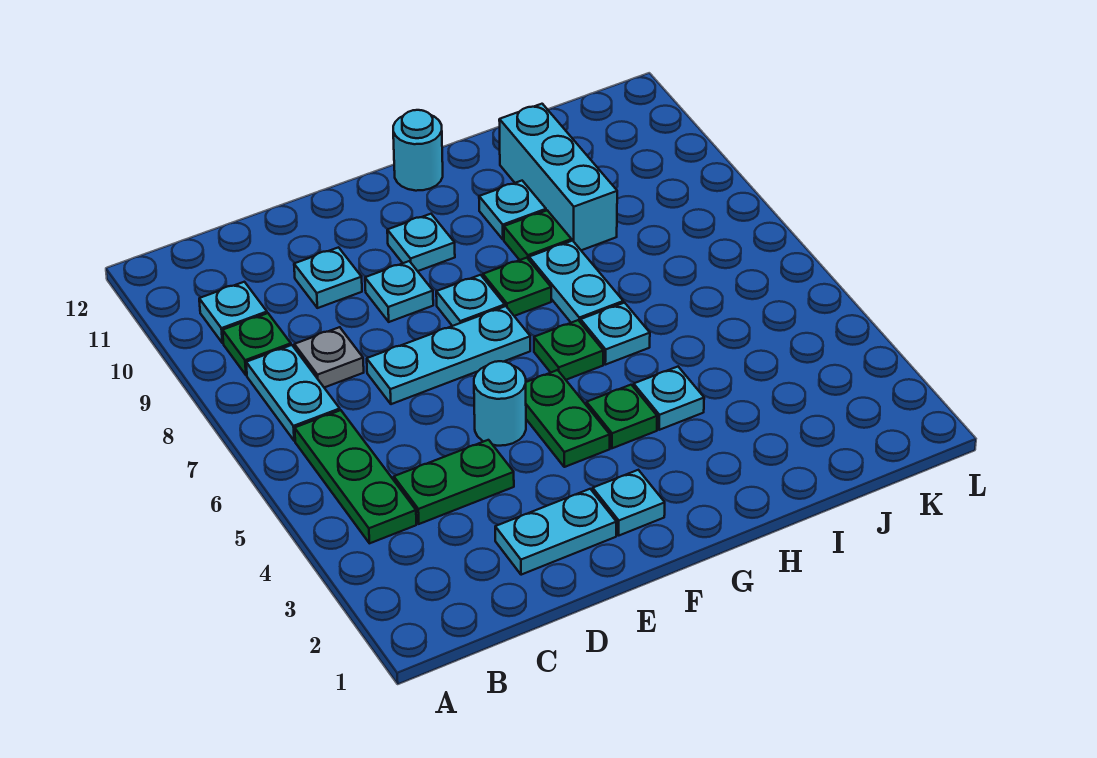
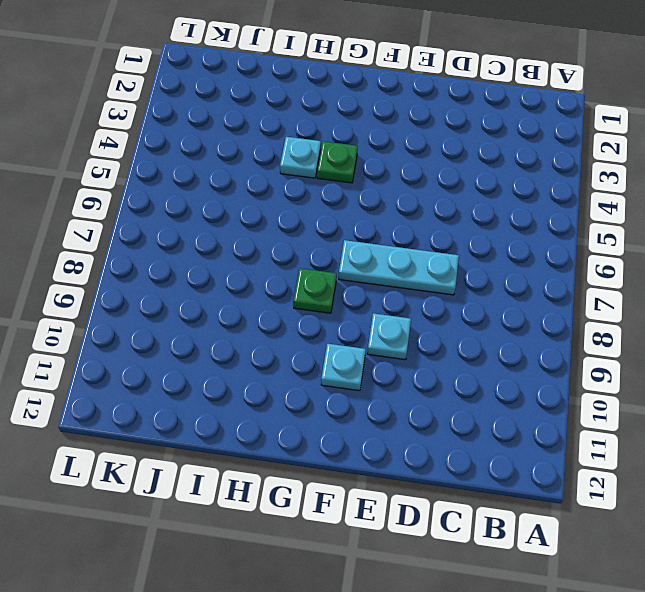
none -> green plate B4:B6 level 1
none -> cyan plate B7:B8 level 1
none -> green plate B9 level 1

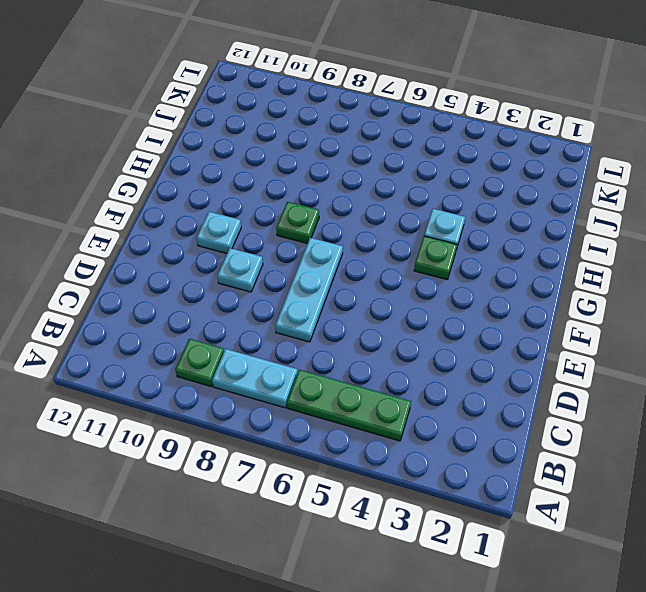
none -> cyan plate B10 level 1
none -> green plate C4:D4 level 1
none -> grey plate C8 level 1

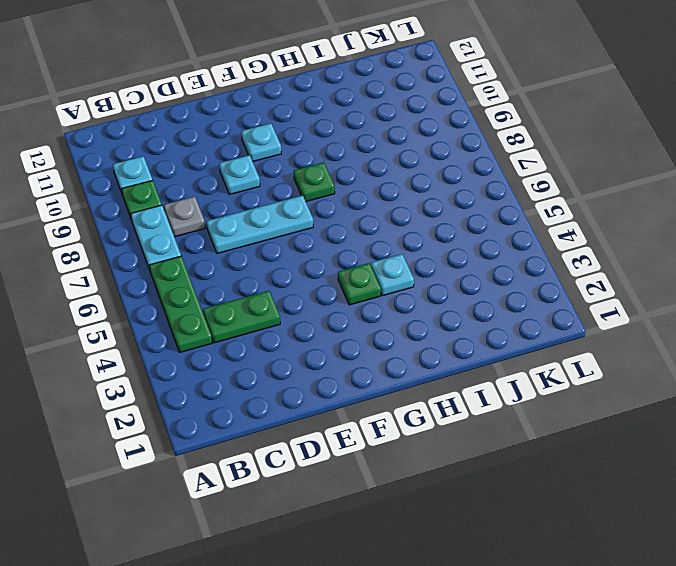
none -> cyan plate D2:E2 level 1
none -> cyan plate D10 level 1
none -> cyan round brick E5 level 1

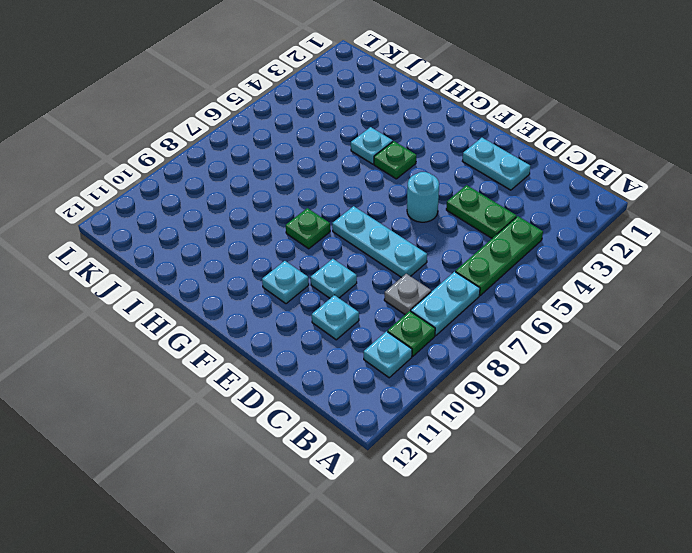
none -> cyan plate F2 level 1
none -> green plate F4:F5 level 1
none -> cyan plate F8 level 1

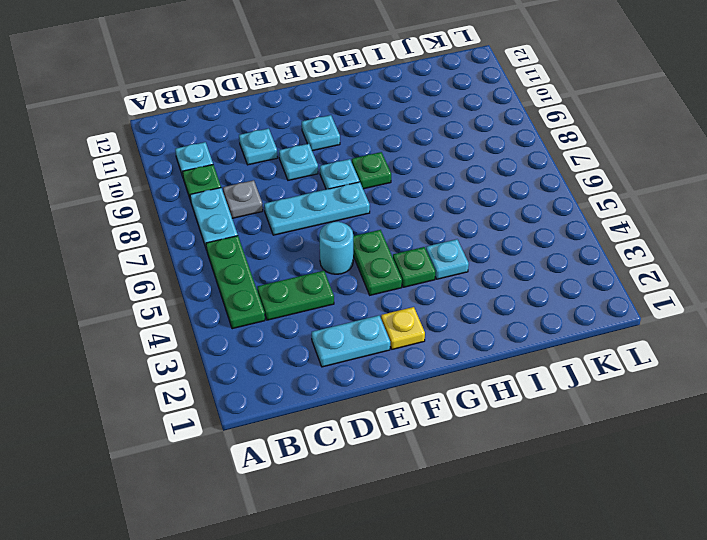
yellow plate F2 level 1 -> cyan plate F2 level 1
none -> green plate G6 level 1
none -> cyan round brick G12 level 1
none -> cyan plate H6 level 1

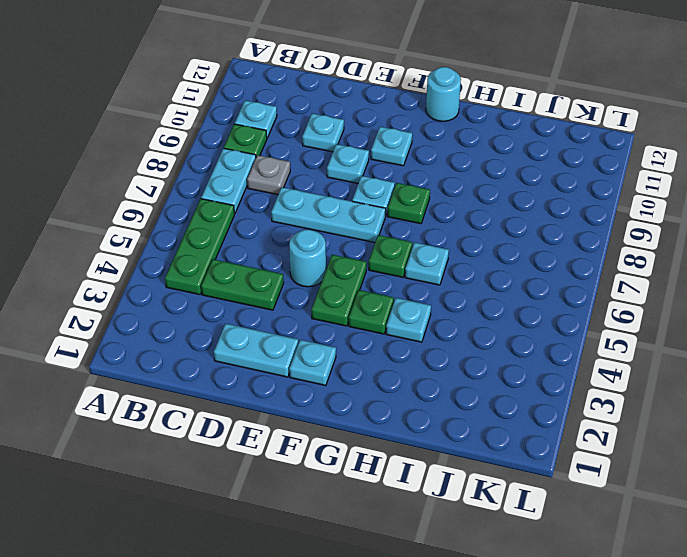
none -> cyan plate H7:H8 level 1
none -> green plate H9 level 1
none -> cyan plate H10 level 1

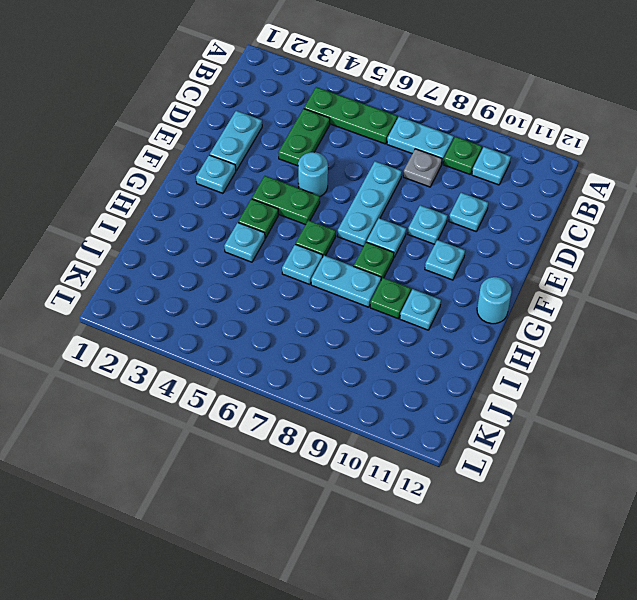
none -> cyan brick I9:I11 level 1

